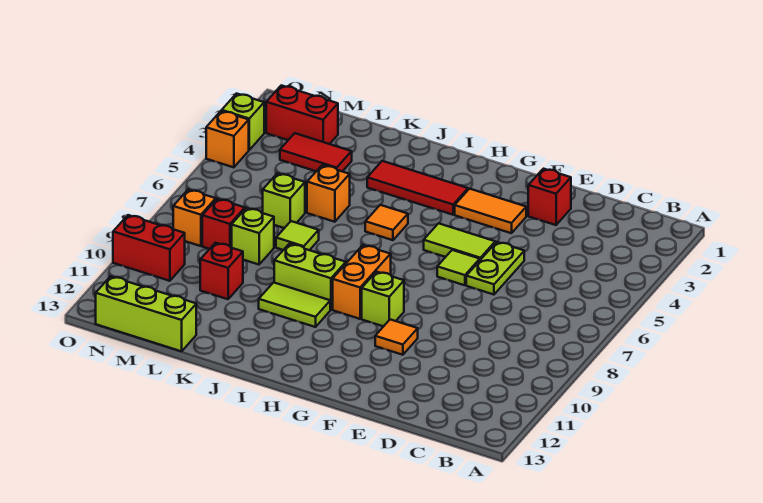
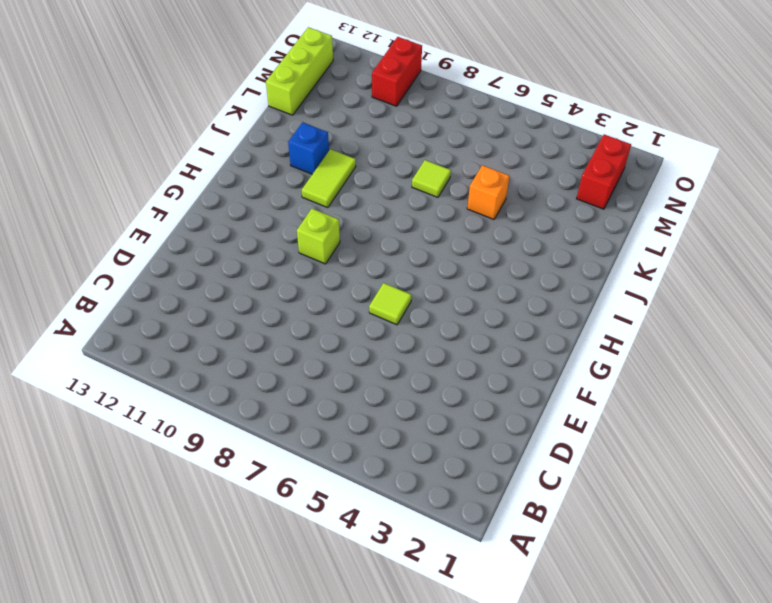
blue brick J11 level 1 -> none
none -> red brick E2 level 1
none -> lime plate E5:E6 level 1
none -> orange tile F3:G3 level 1

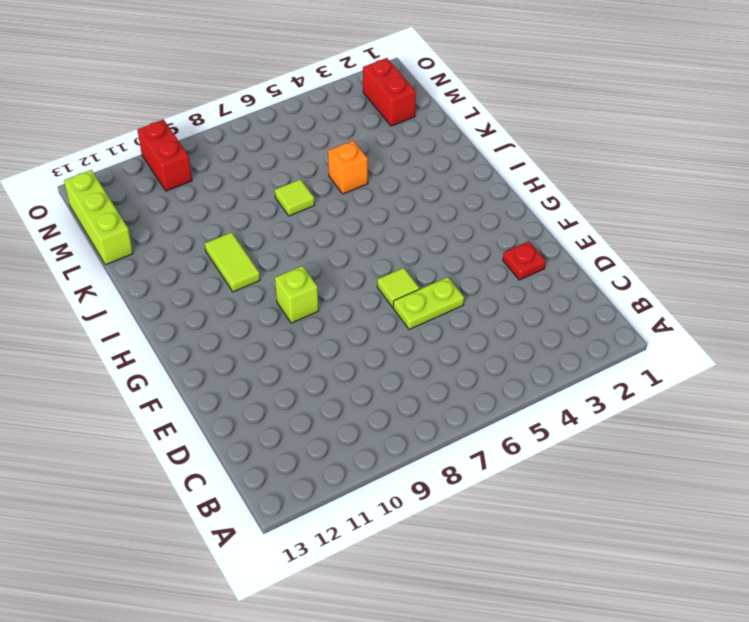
red plate E2 level 1 -> red brick E2 level 1
none -> orange tile F3:G3 level 1
none -> lime tile F5:G5 level 1
none -> orange tile F10 level 1

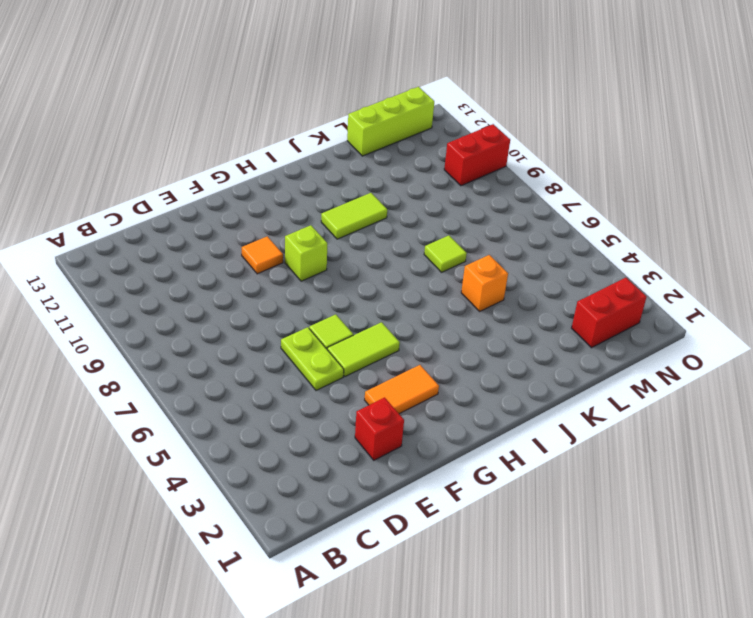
none -> red tile H3:J3 level 1
none -> orange brick H8:H9 level 1
none -> orange tile I5 level 1

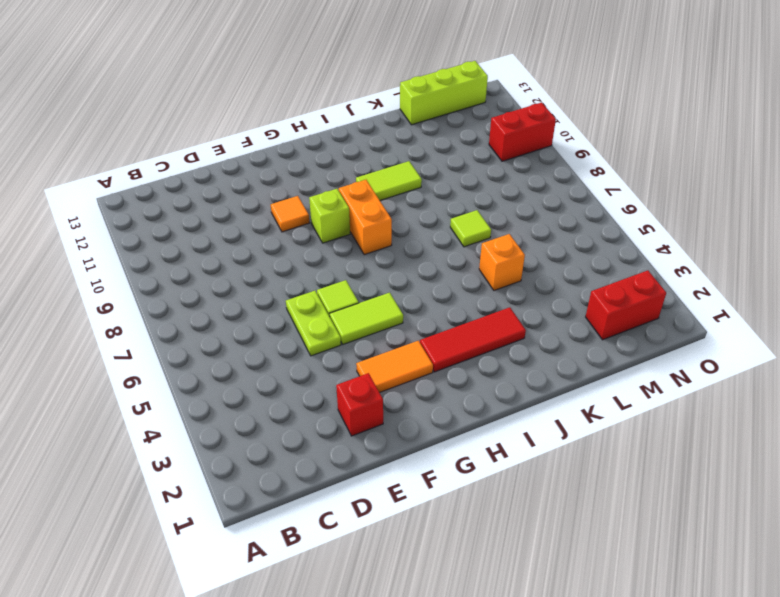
none -> orange tile I5 level 1
none -> lime brick I9:J9 level 1
none -> red tile L3:M3 level 1

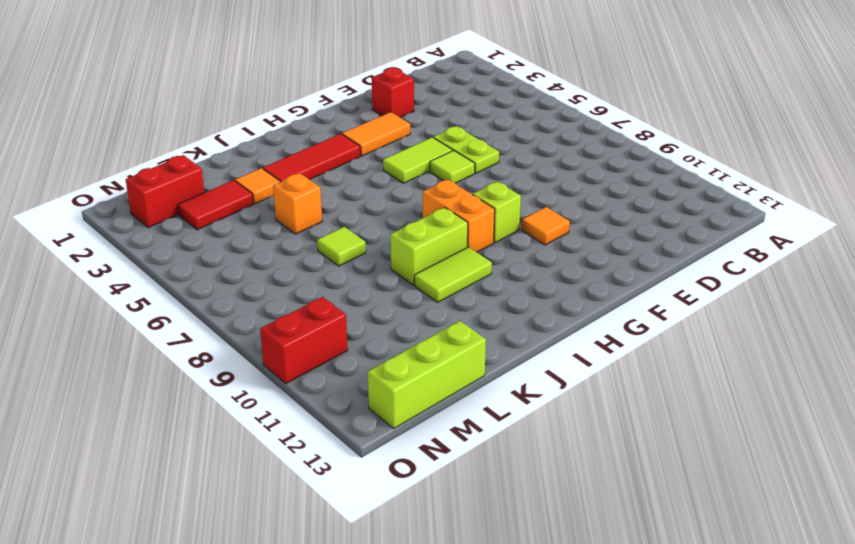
orange tile K3 level 1 -> orange tile I5 level 1
none -> lime brick L6 level 1
none -> lime brick L8 level 1
none -> red brick L10 level 1

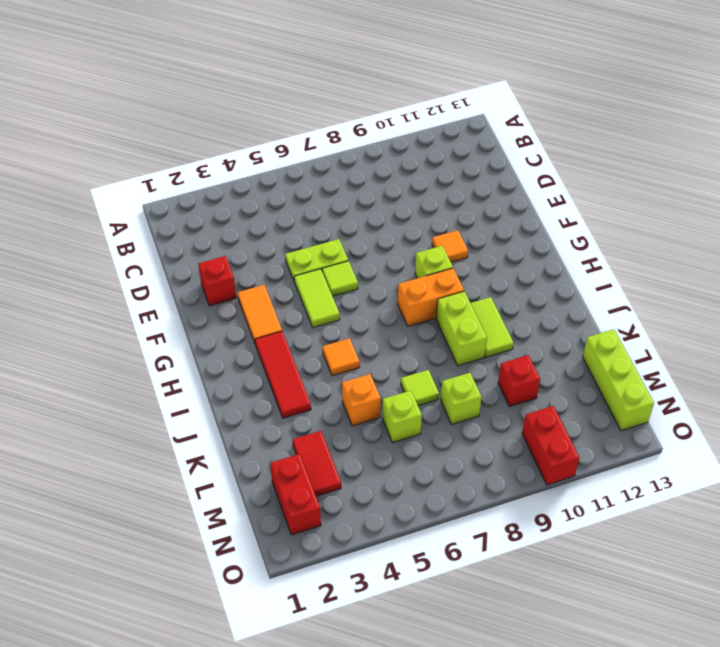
none -> red brick M8 level 1
none -> orange brick N8 level 1
none -> lime brick O3 level 1

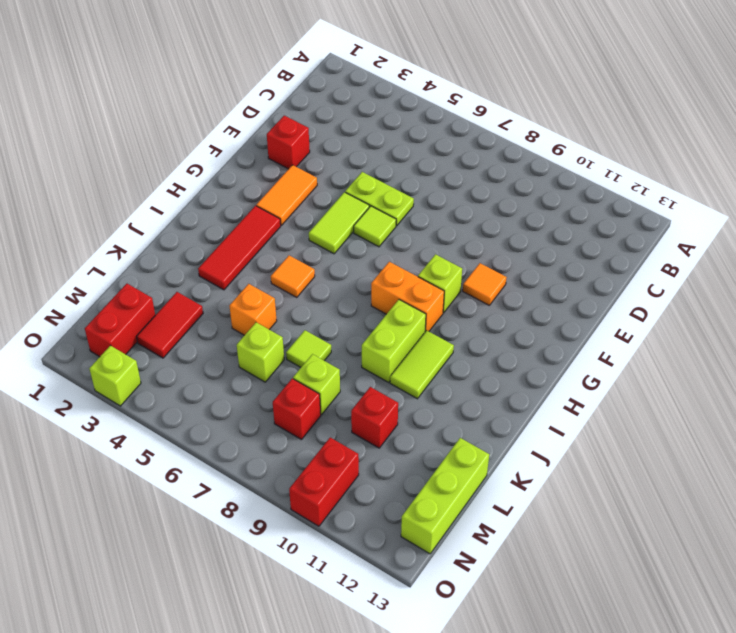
none -> orange brick N8 level 1
none -> orange brick O4 level 1

